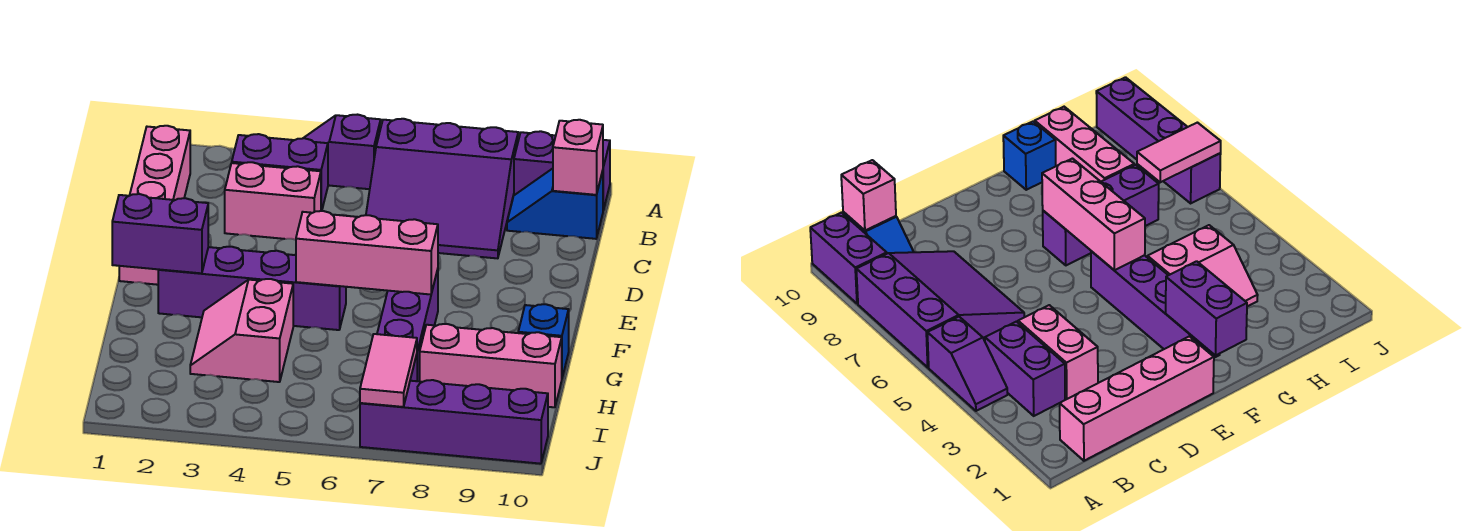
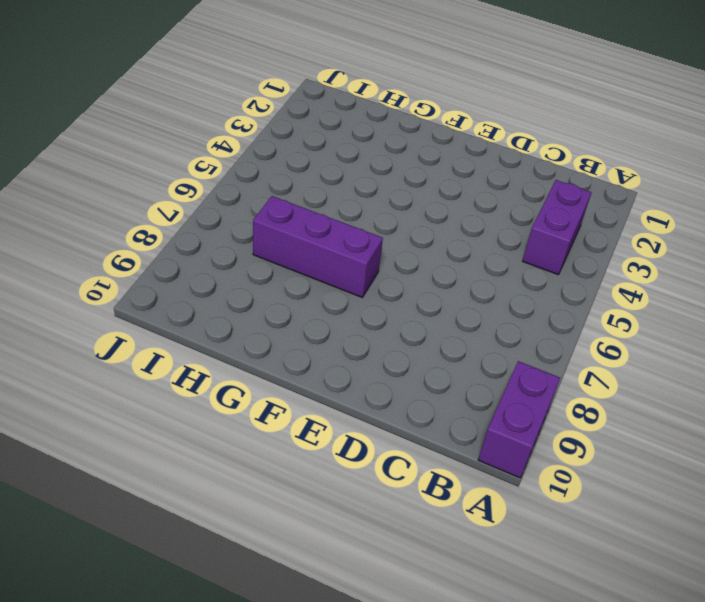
none -> purple slope A4:A5 level 1 top 5
none -> purple slope A6:C8 level 1 top A
none -> pink brick B1:E1 level 1

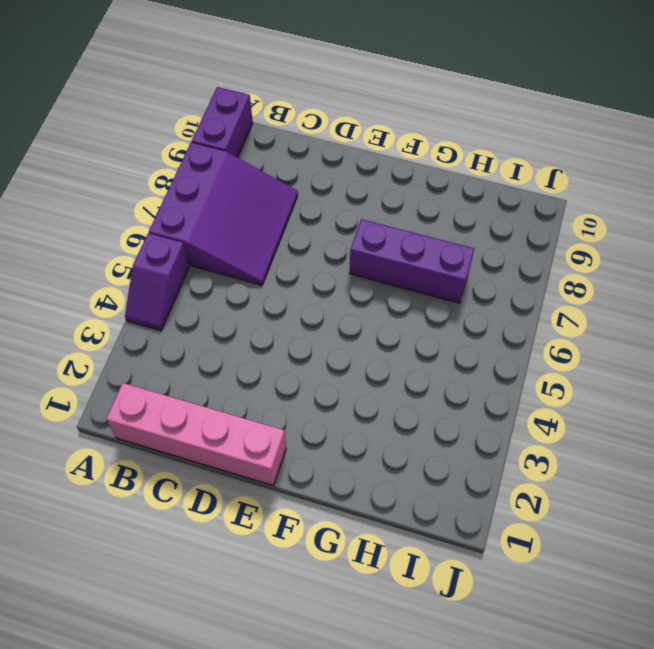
none -> purple brick B3:B4 level 1
none -> blue slope B9:B10 level 1 top 10
none -> pink brick C3:C4 level 1

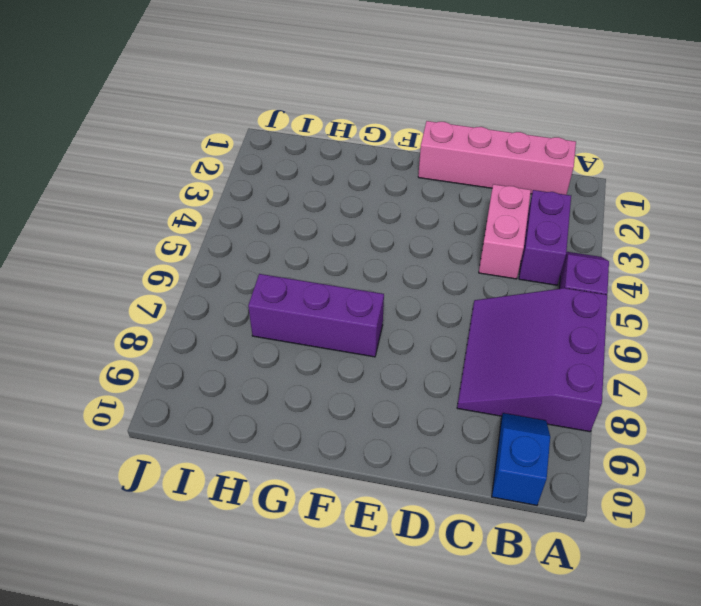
none -> purple brick A9:A10 level 1
none -> purple brick F2:F5 level 1
none -> pink slope G3:H4 level 1 top 4

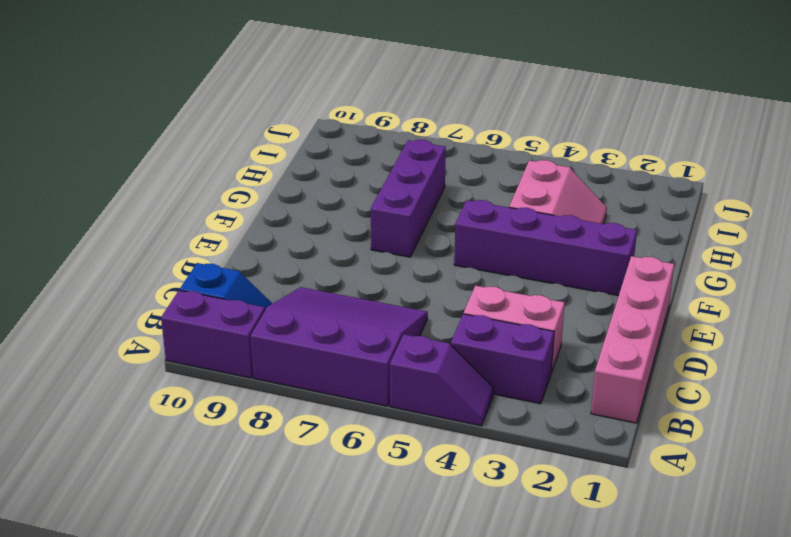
none -> blue brick G10 level 1
none -> pink brick H8:H10 level 1
none -> purple brick J7:J10 level 1

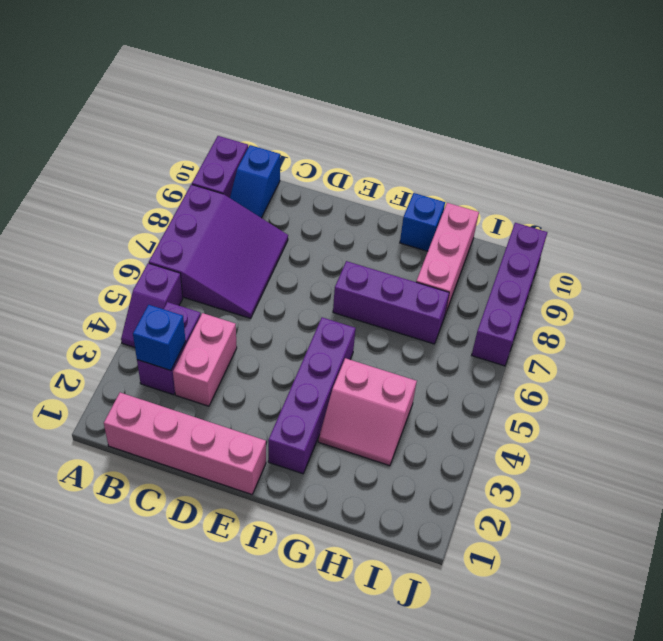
blue brick B3 level 2 -> none
none -> pink brick B10 level 2
none -> purple brick F1:F2 level 2
none -> pink brick F5:F7 level 2

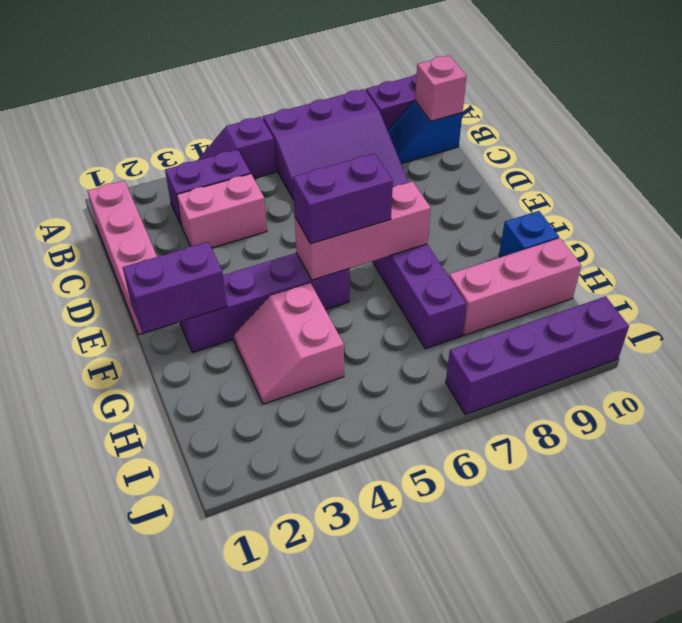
purple brick F5:F6 level 3 -> none
none -> pink tile I7:J7 level 2

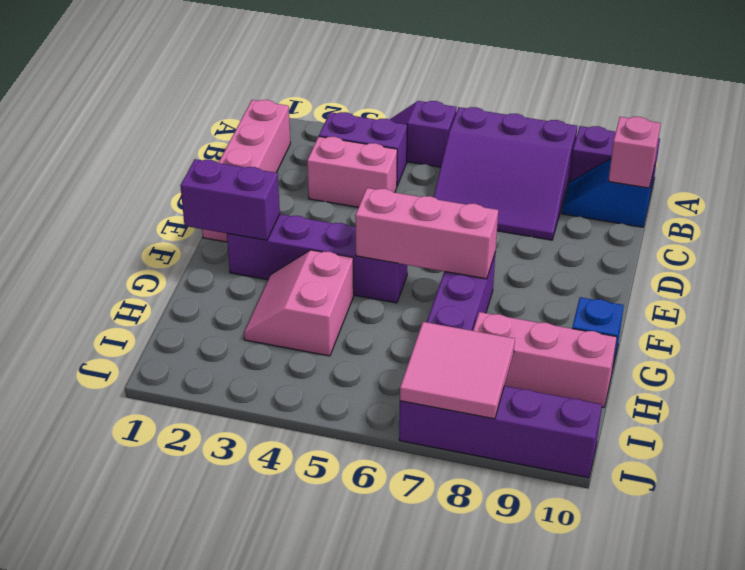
pink tile I7:J8 level 2 -> pink tile I7:J7 level 2

